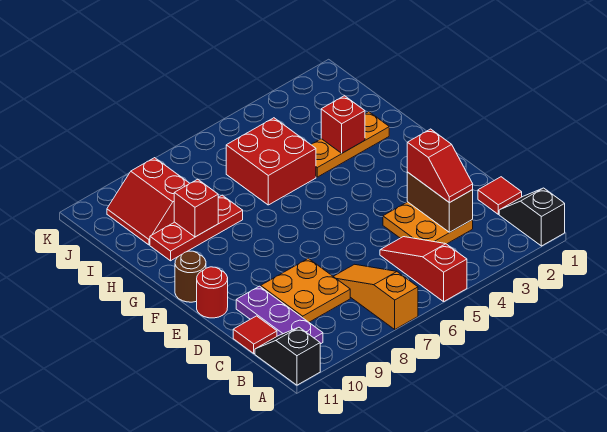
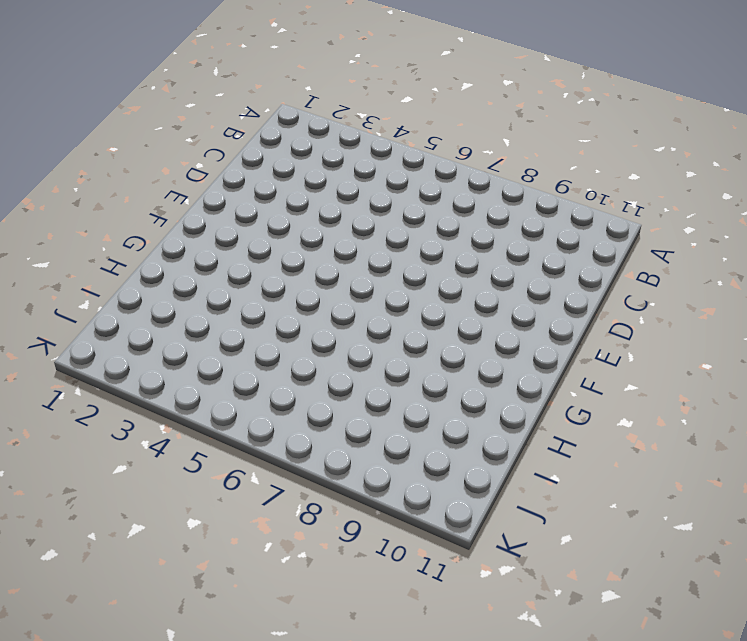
none -> black slope A1:B1 level 1 top A
none -> red slope A5:C5 level 1 top A
none -> orange slope A7:C7 level 1 top A

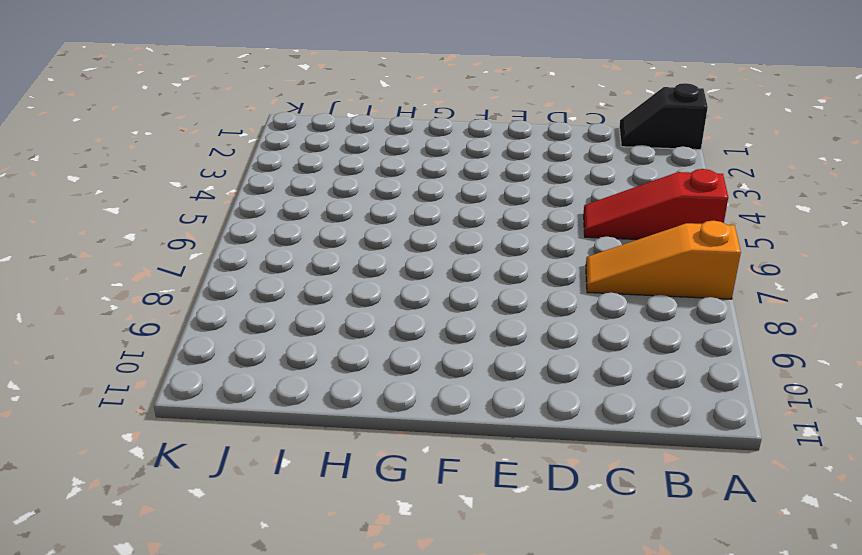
none -> black slope A11:B11 level 1 top A
none -> purple plate B10:D10 level 1
none -> red tile C1 level 1

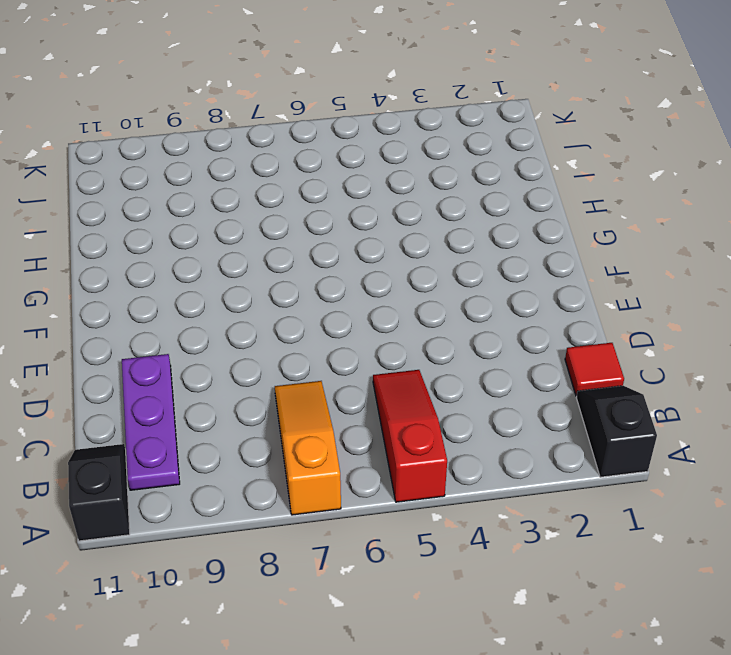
none -> orange plate C3:D4 level 1
none -> orange plate C8:D9 level 1
none -> red tile C11 level 1

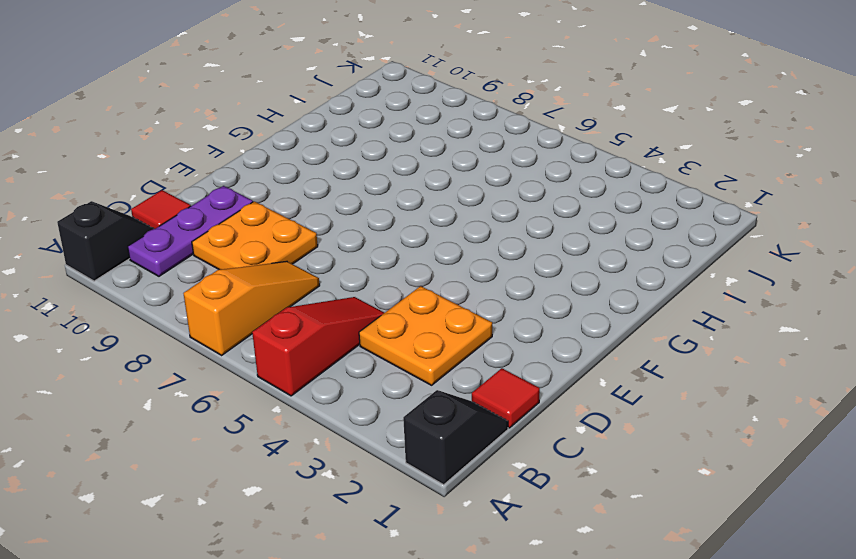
none -> red round brick E11 level 1
none -> brown round brick F11 level 1
none -> orange plate H2:H4 level 1

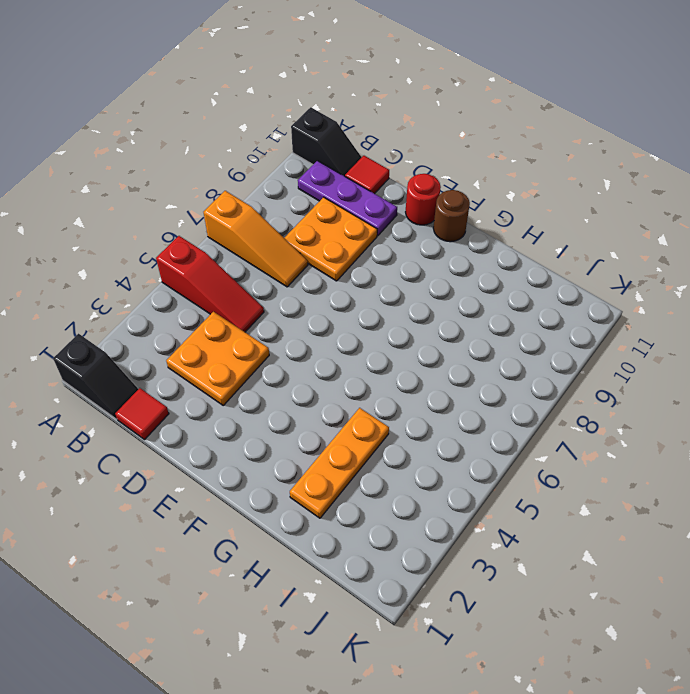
none -> red brick H5:I6 level 1
none -> red plate H8:H10 level 1
none -> red slope I9:J10 level 1 top 9

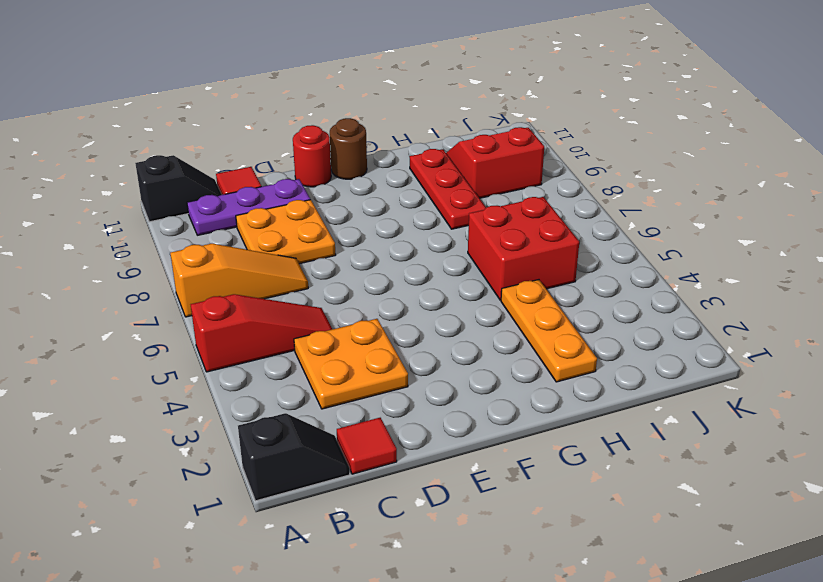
none -> brown brick C3:D3 level 2
none -> red brick H3 level 2
none -> red brick H9 level 2

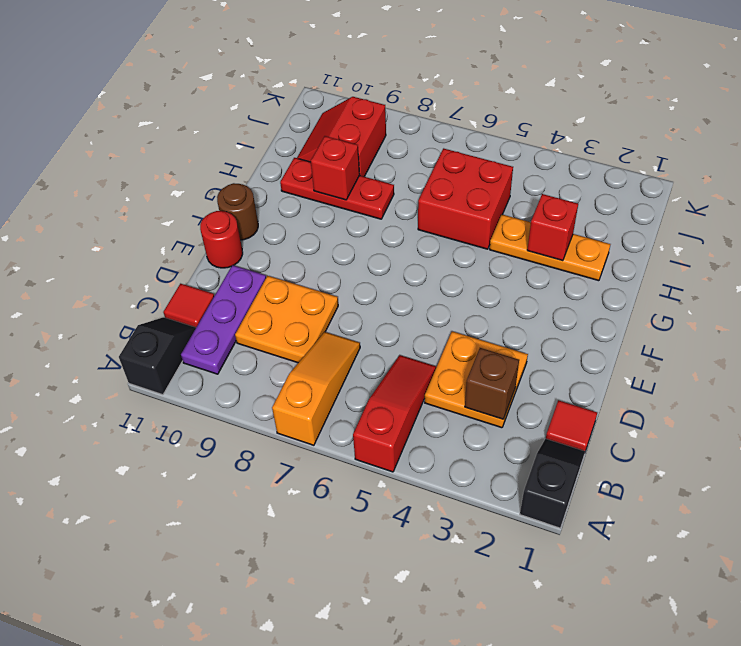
brown brick C3 level 2 -> brown brick C3:D3 level 2
none -> red slope C3:D3 level 3 top D

